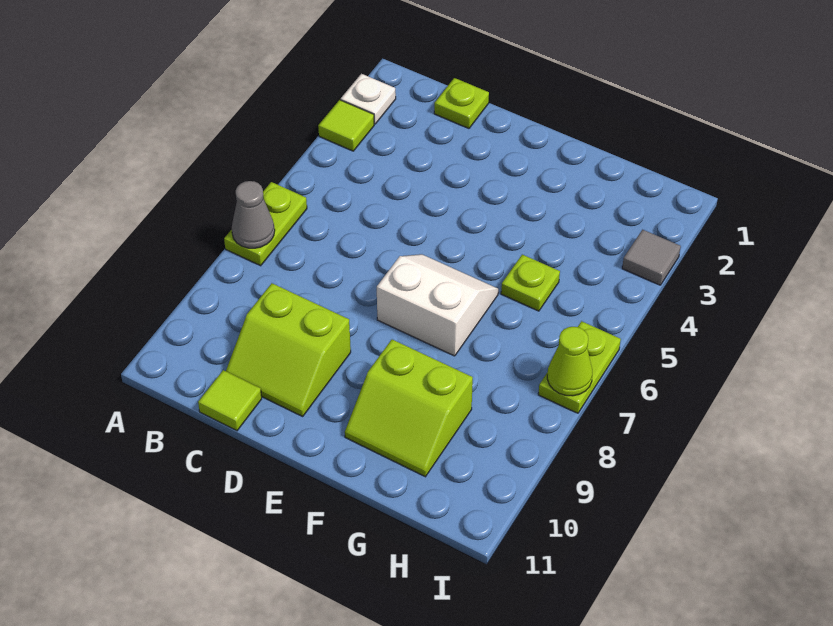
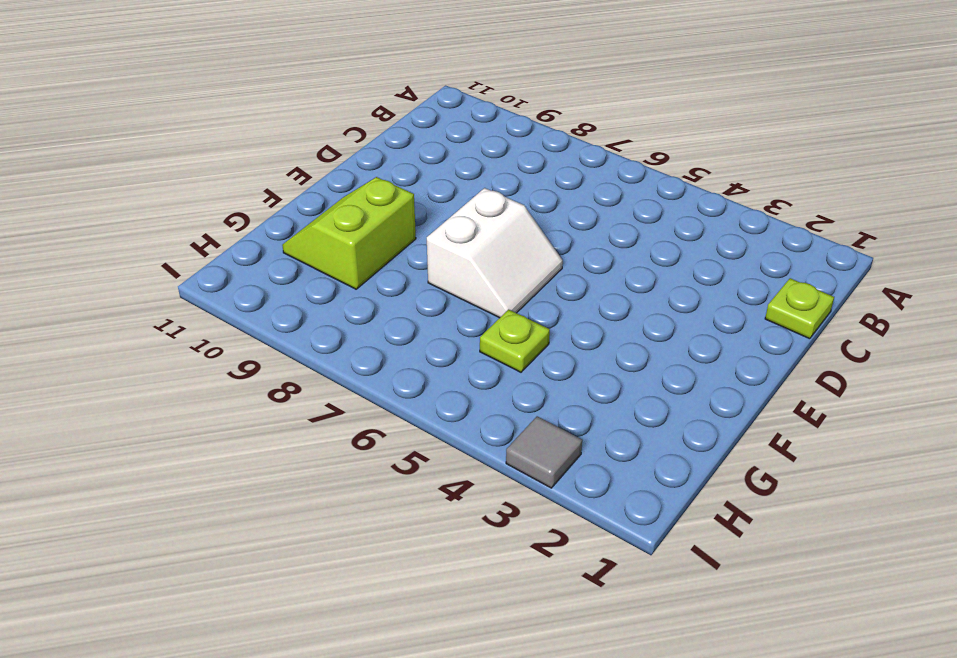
none -> white plate A2 level 1
none -> lime tile A3 level 1
none -> lime plate A6:A7 level 1

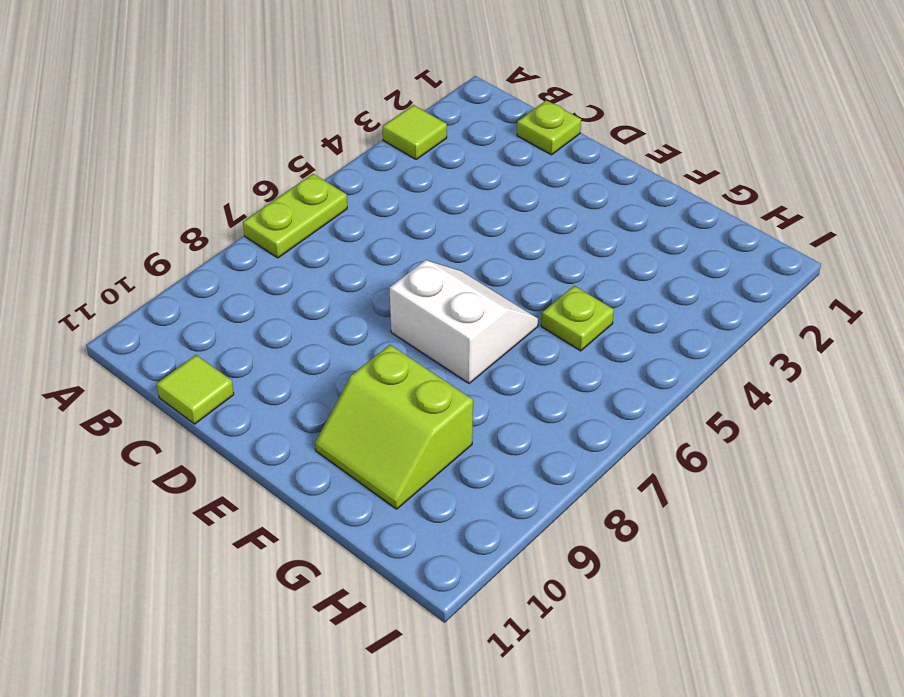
none -> white plate A2 level 1
none -> lime slope C9:D10 level 1 top 9
none -> grey tile I3 level 1

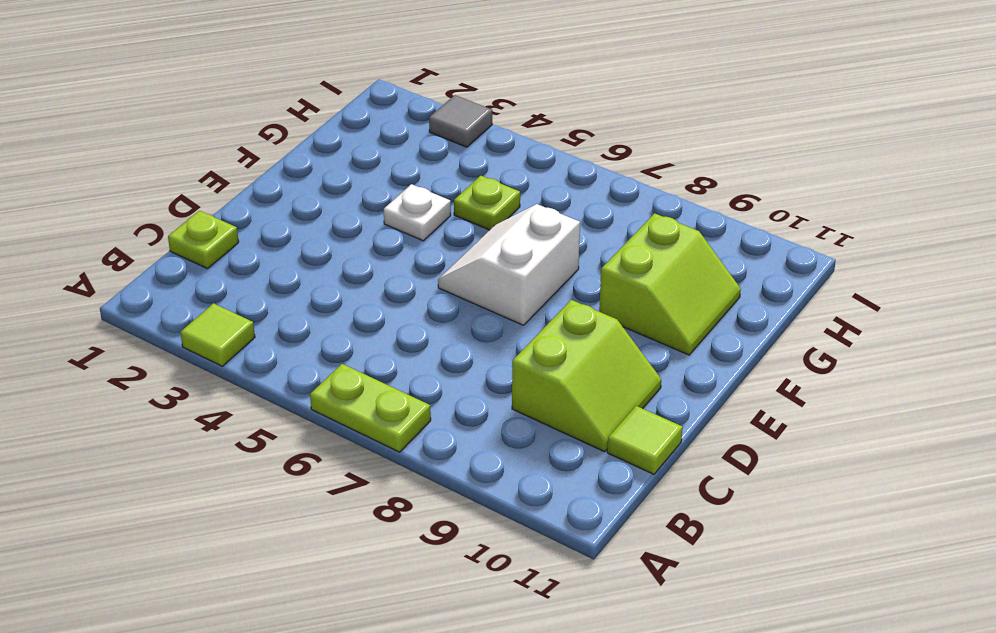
white plate F4 level 1 -> white plate A2 level 1
none -> lime plate I6:I7 level 1
none -> grey cone A7 level 2
none -> lime cone I7 level 2

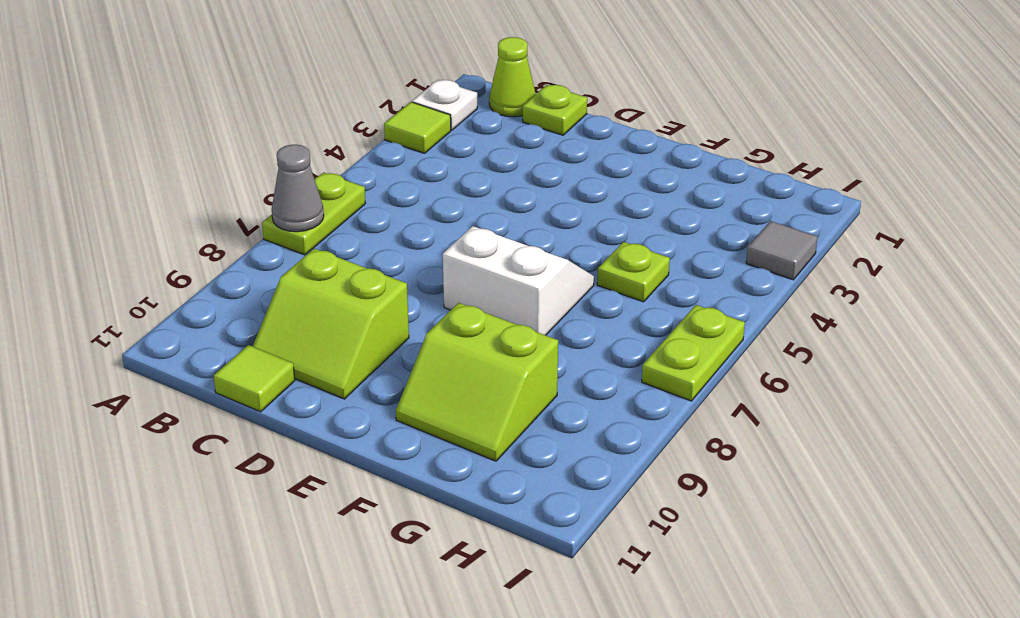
lime cone B1 level 1 -> lime cone I7 level 2

